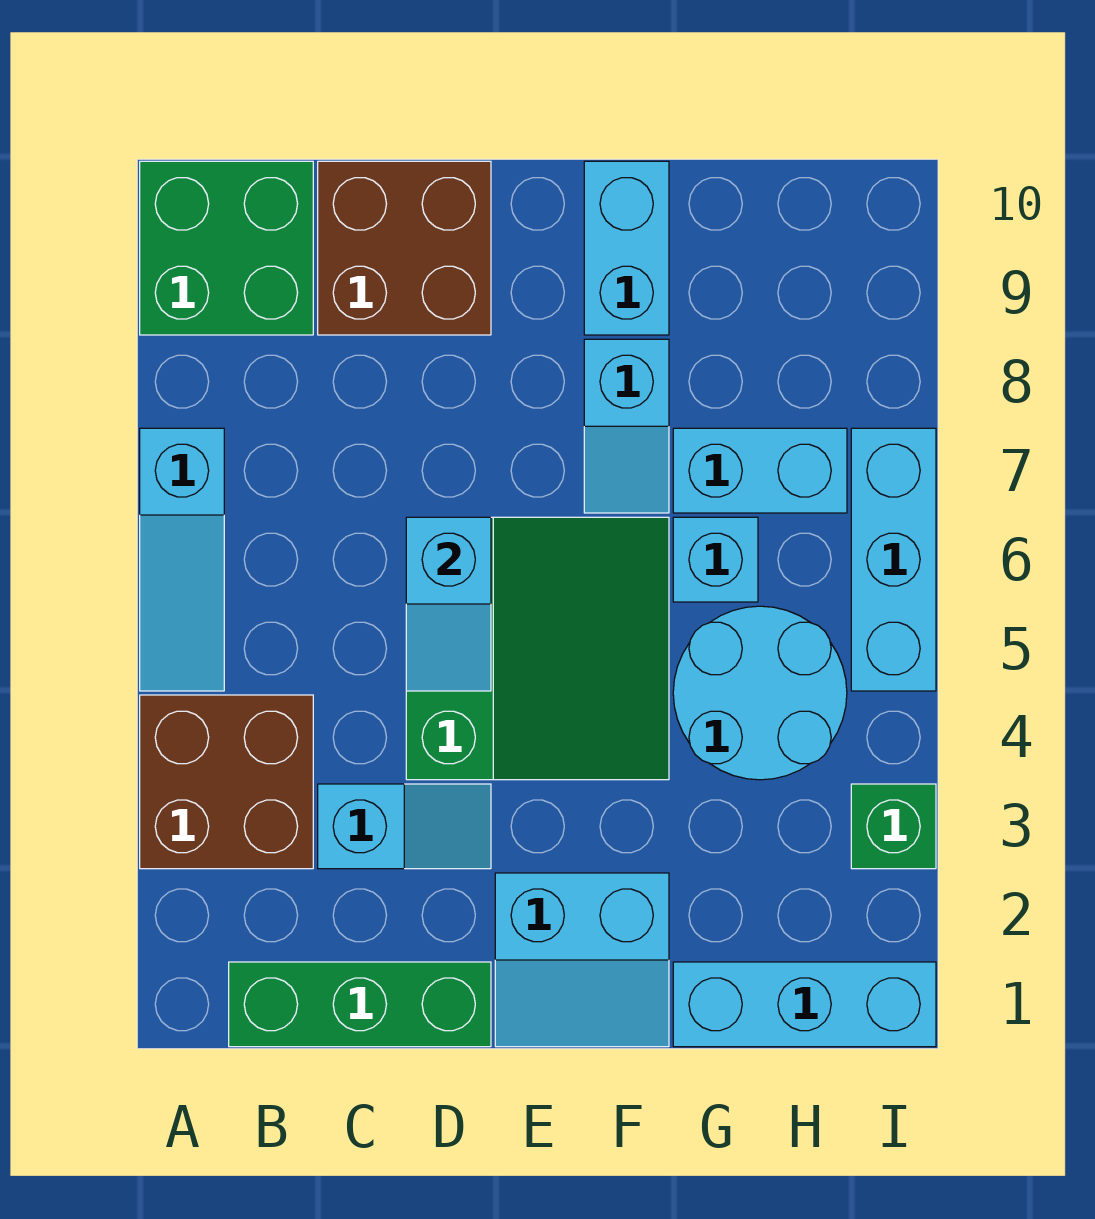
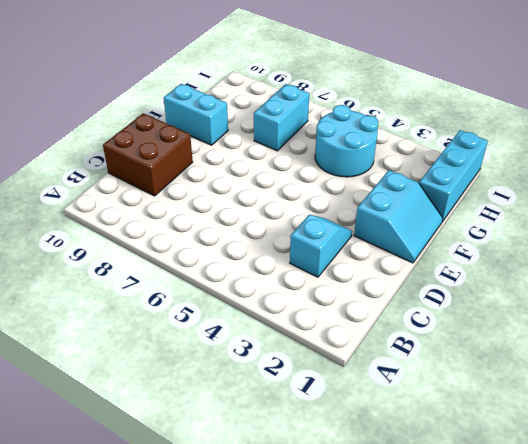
none -> brown brick A3:B4 level 1
none -> cyan slope A5:A7 level 1 top 7
none -> green brick A9:B10 level 1

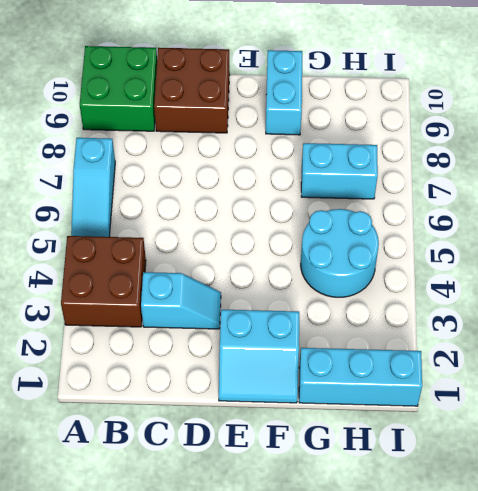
none -> green brick B1:D1 level 1
none -> green slope D4:F6 level 1 top D
none -> cyan slope F7:F8 level 1 top 8

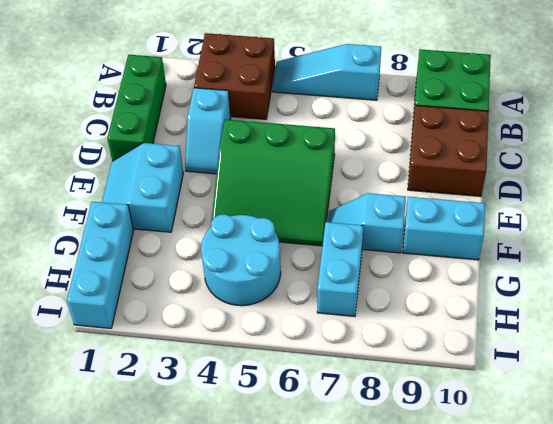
none -> cyan brick G6 level 1
none -> green brick I3 level 1
none -> cyan brick I5:I7 level 1

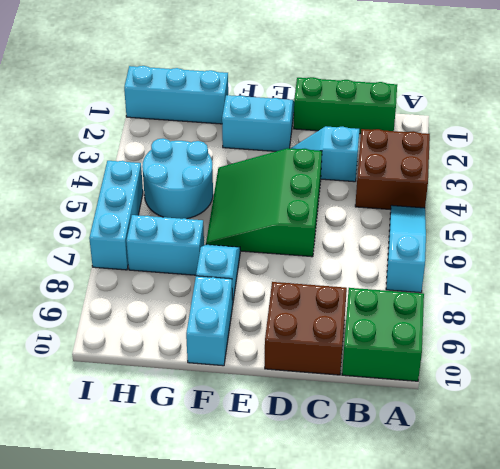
none -> cyan brick G6 level 1
none -> green brick I3 level 1
none -> cyan slope D5:D6 level 2 top 6

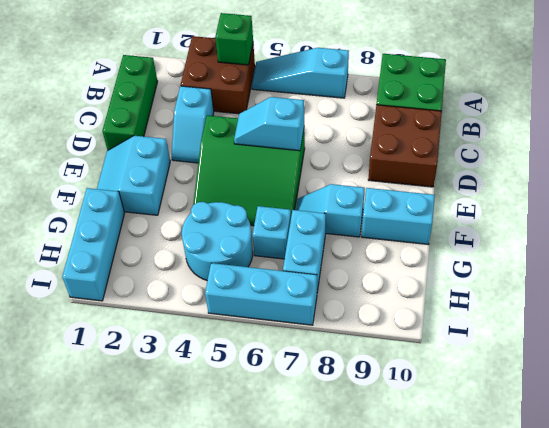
green brick A4 level 2 -> green brick I3 level 1

